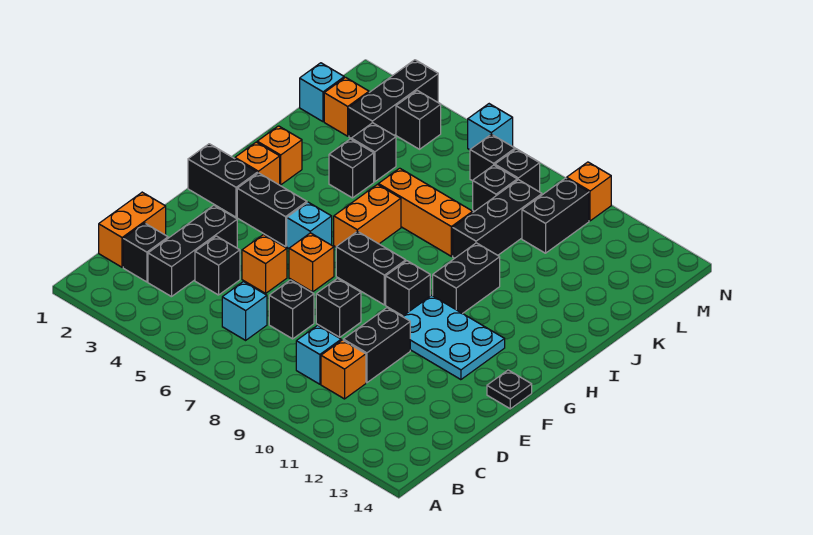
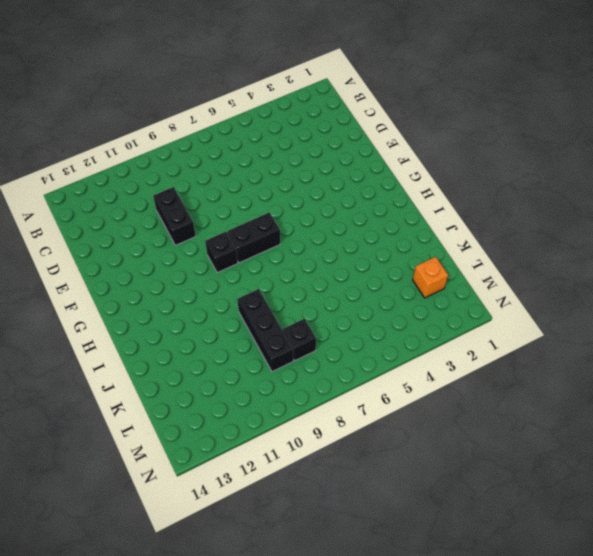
none -> orange brick C1:D1 level 1
none -> black brick C2 level 1
none -> black brick C3:E3 level 1
none -> cyan brick C6 level 1

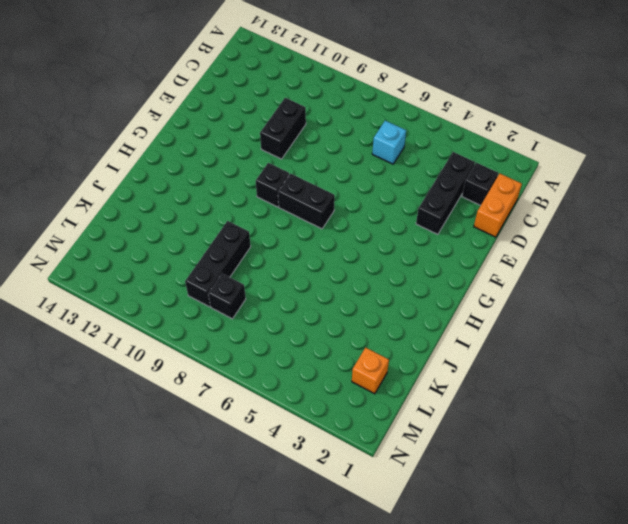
none -> cyan brick C9 level 1
none -> orange brick C10 level 1
none -> black brick D4 level 1
none -> black brick D7 level 1

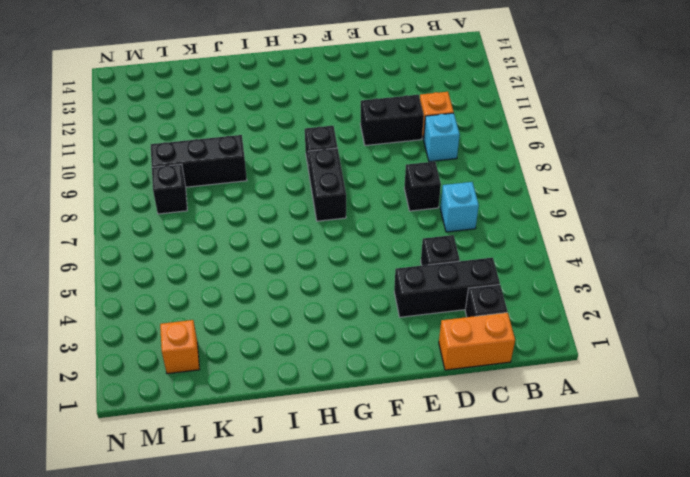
none -> orange brick E5 level 1
none -> black brick E8 level 1
none -> orange brick F6 level 1
none -> cyan plate F10:G12 level 1

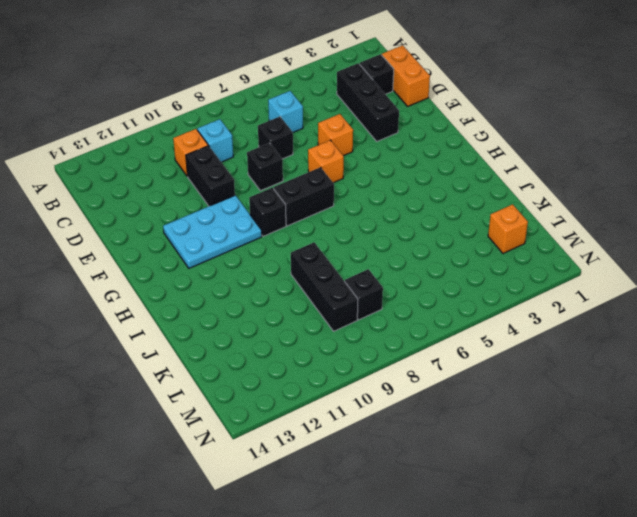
none -> black brick D4 level 1
none -> black plate F14 level 1
none -> black brick G1:G2 level 1
none -> black brick G3:G4 level 1

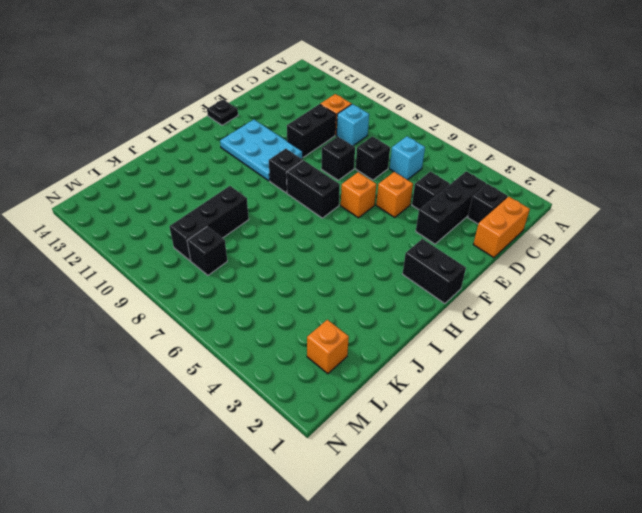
none -> black brick G3:G4 level 1
none -> cyan brick G5 level 1
none -> orange brick H2 level 1
none -> orange brick H6:I6 level 1

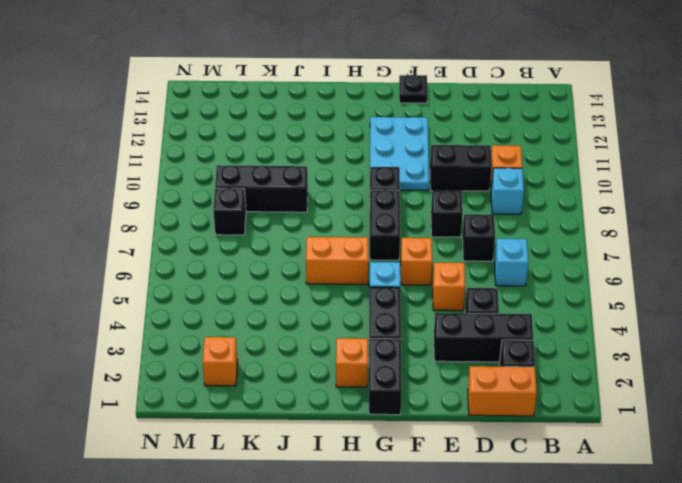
none -> black brick H10:I10 level 1
none -> orange brick I2 level 1
none -> black brick J4 level 1
none -> orange brick J6:J8 level 1

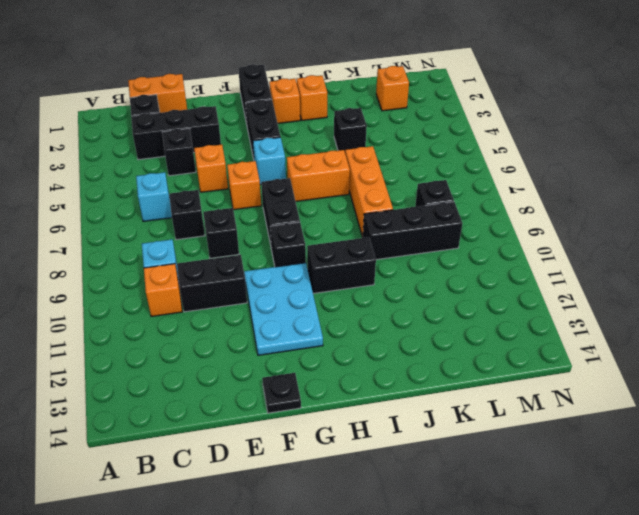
none -> black brick K4 level 1
none -> cyan brick L1 level 1
none -> black brick L3:N3 level 1
none -> black brick L10:M10 level 1

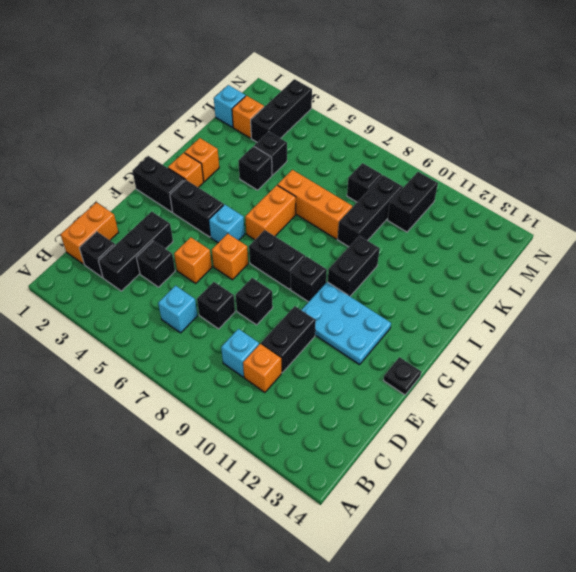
none -> black brick M4 level 1
none -> black brick M7 level 1
none -> black brick M8 level 1
none -> cyan brick N6 level 1

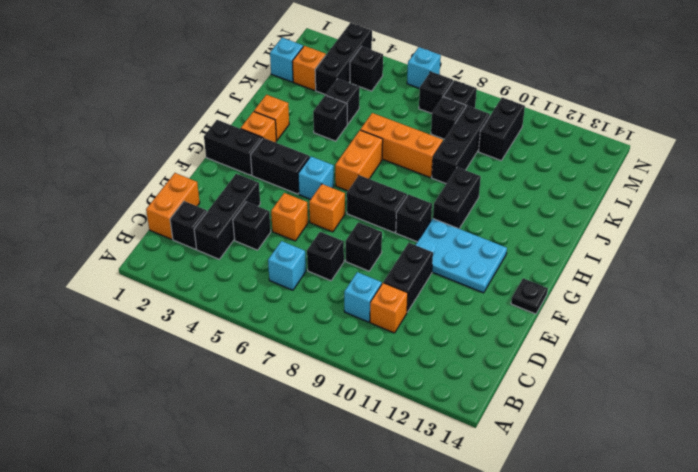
none -> orange brick N10 level 1

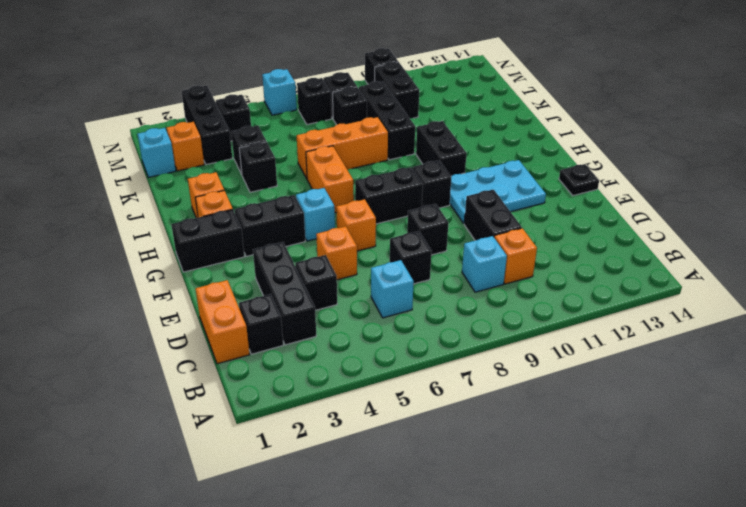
black brick N10 level 1 -> orange brick N10 level 1

